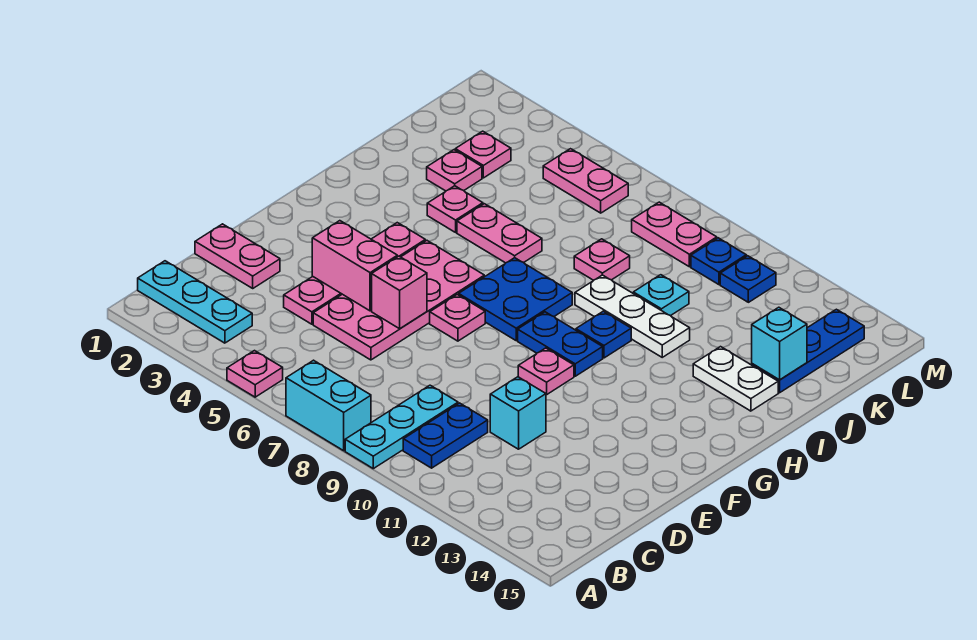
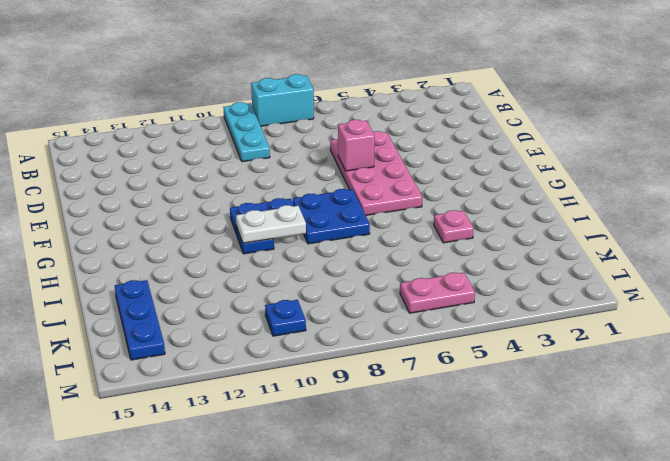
white plate H9:H10 level 2 -> white plate I13:I14 level 1
none -> pink plate A5 level 1
none -> cyan plate B1:B3 level 1
none -> blue plate B10:C10 level 1
none -> pink plate D1:D2 level 1

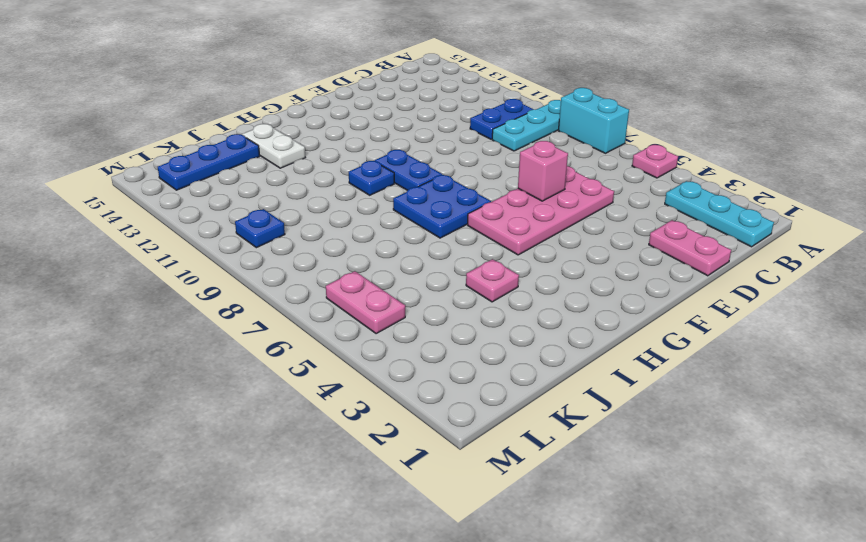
none -> pink plate D4:G4 level 1
none -> cyan brick D11 level 1
none -> pink plate F7 level 1
none -> pink plate F10 level 1

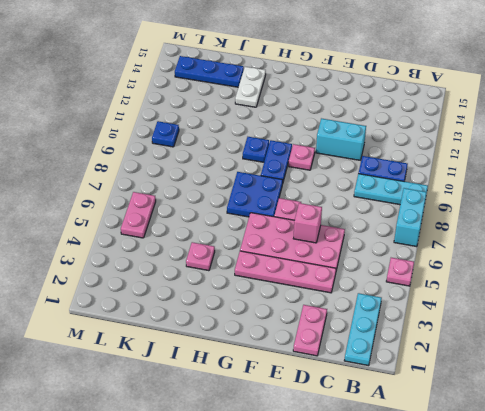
cyan brick D11:E11 level 1 -> cyan brick D11 level 1
none -> pink plate I5:I6 level 1
none -> white plate I9:I11 level 1
none -> pink plate J3 level 1
none -> pink plate J8 level 1

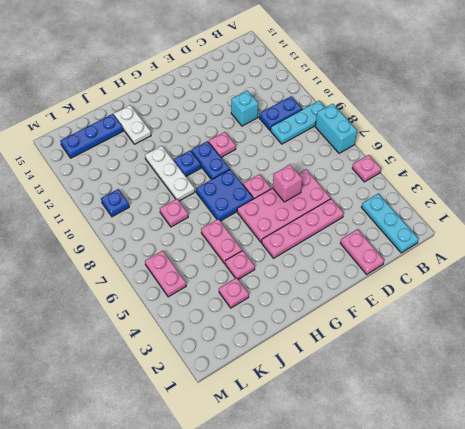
none -> cyan plate J10 level 1
none -> pink plate K3 level 1
none -> pink plate L8:L9 level 1
none -> blue plate L11 level 1

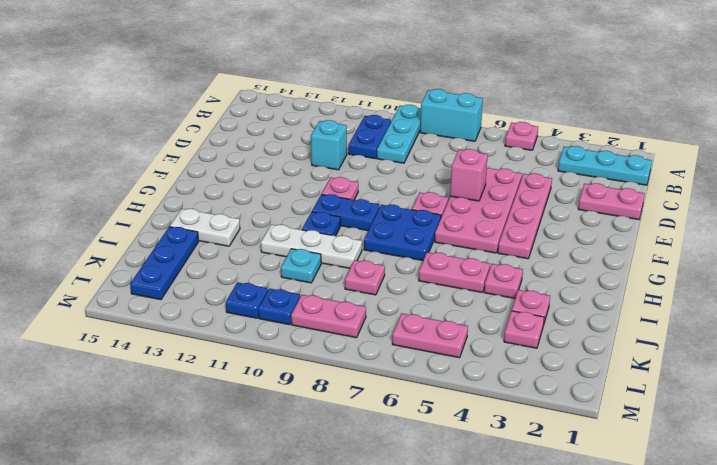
none -> pink brick E4:E5 level 2
none -> cyan brick J14 level 2

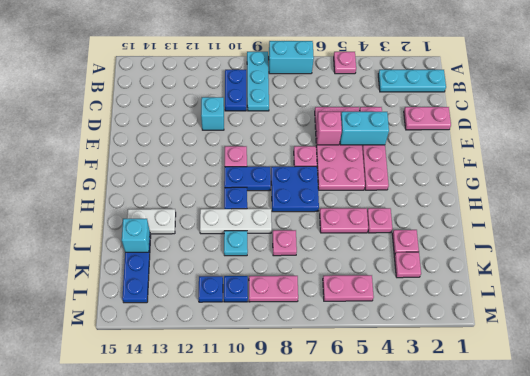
cyan brick E4:E5 level 2 -> pink brick E4:E5 level 2

